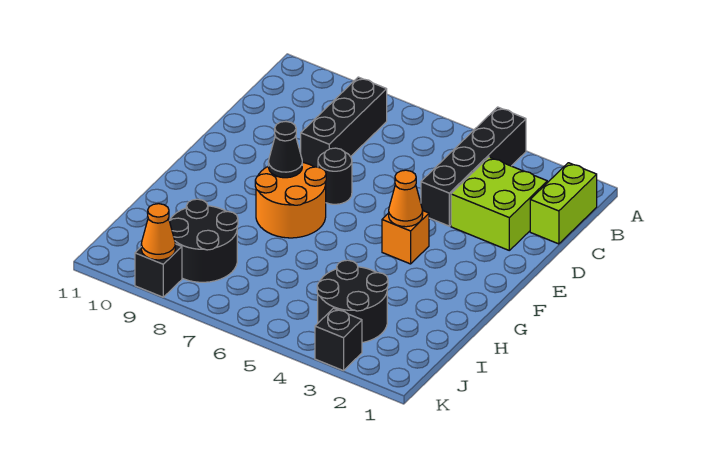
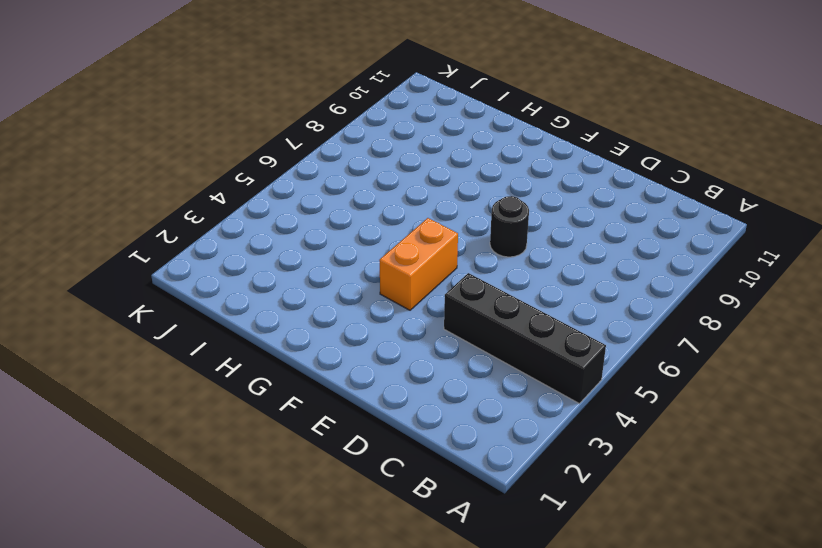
orange brick F4:F5 level 1 -> orange brick F4 level 1
none -> lime brick B1:C1 level 1
none -> black brick B8:D8 level 1
none -> lime brick C2:D3 level 1

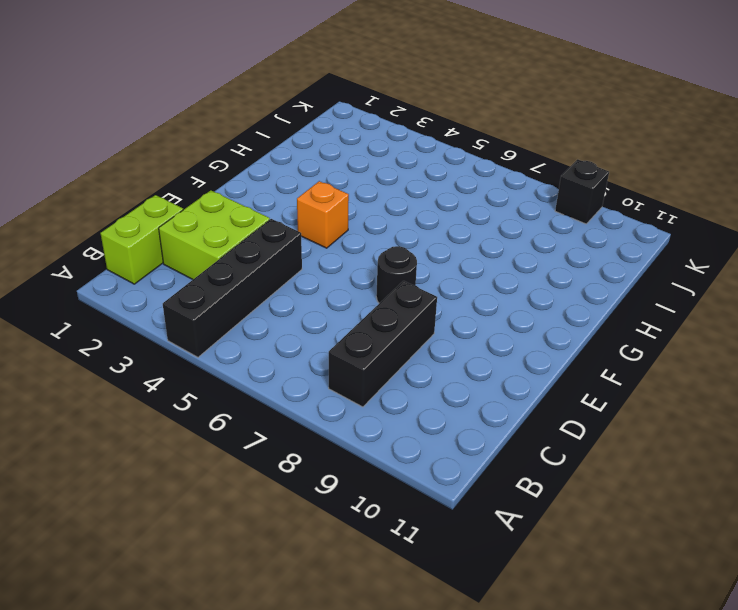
none -> orange round brick F7:G8 level 1
none -> black round brick I3:J4 level 1
none -> black round brick I8:J9 level 1

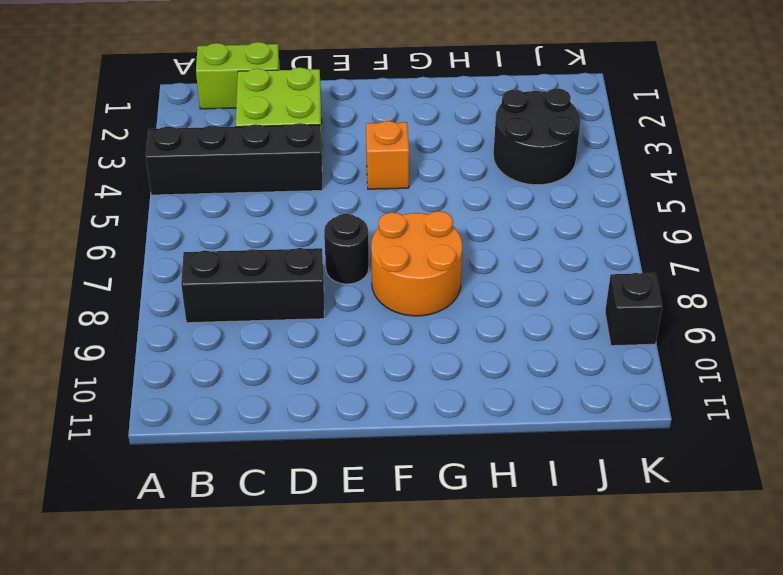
none -> black round brick I8:J9 level 1
none -> black brick K3 level 1
none -> orange cone F4 level 2

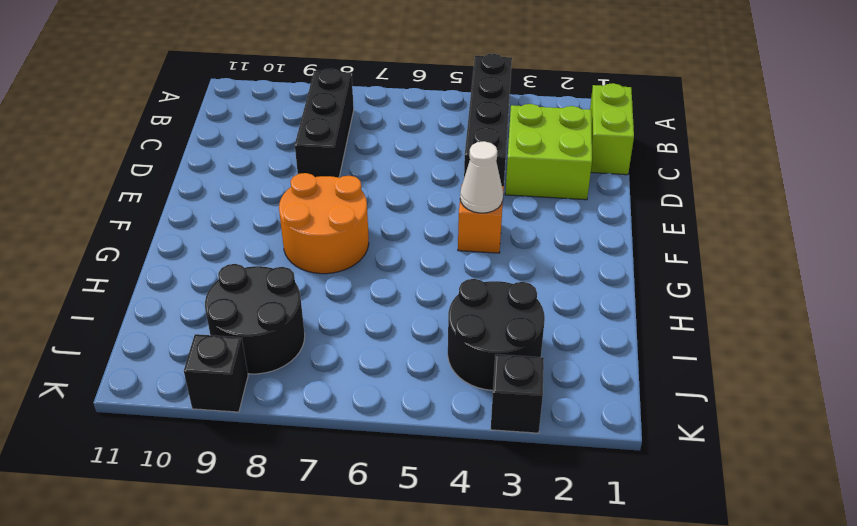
white cone F4 level 2 -> orange cone F4 level 2
none -> black round brick E7 level 1
none -> black cone F8 level 2
none -> orange cone K9 level 2

